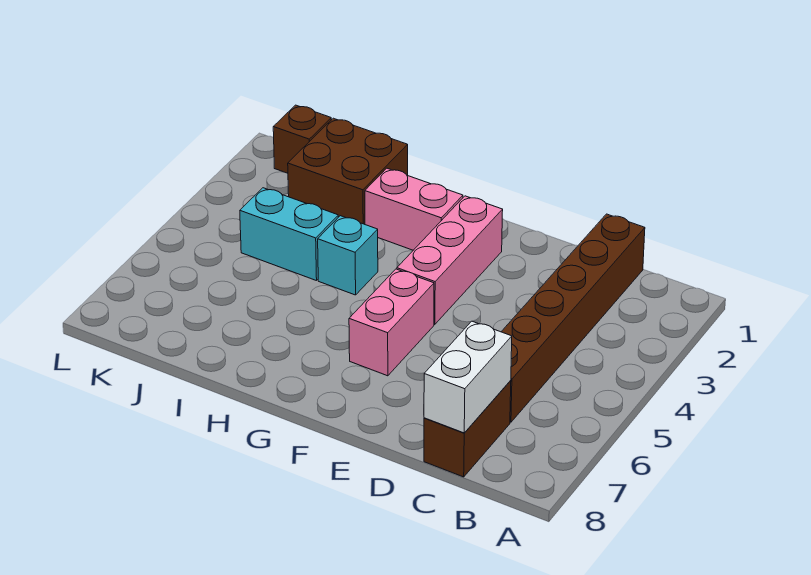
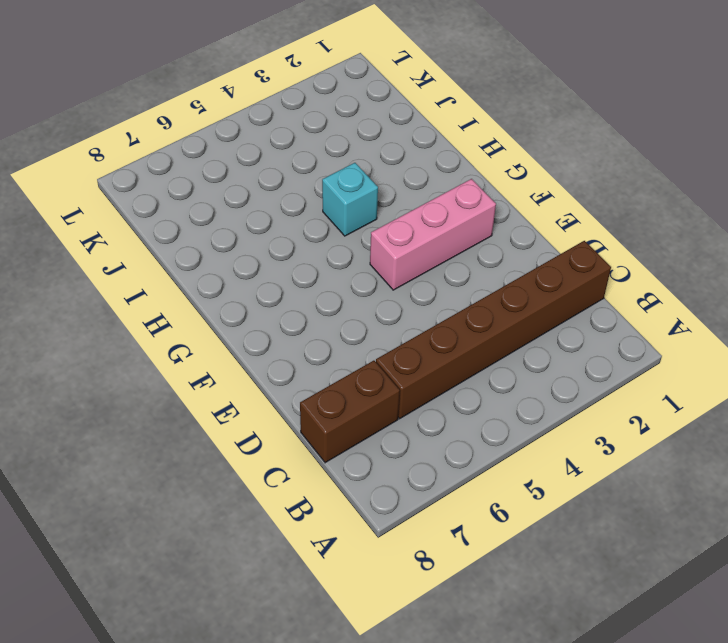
none -> pink brick F5:F6 level 1
none -> pink brick G2:H2 level 1

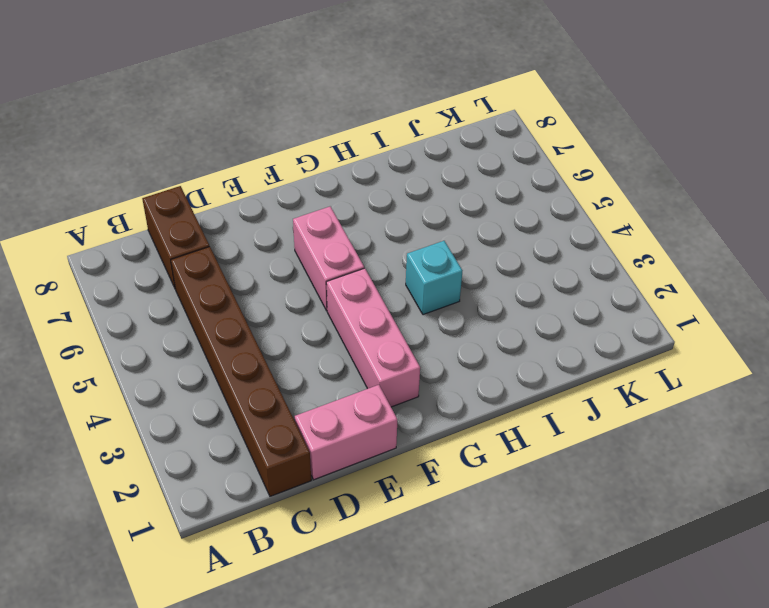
pink brick D1:E1 level 1 -> pink brick G2:H2 level 1
none -> brown brick I1:J2 level 1
none -> cyan brick I4:J4 level 1

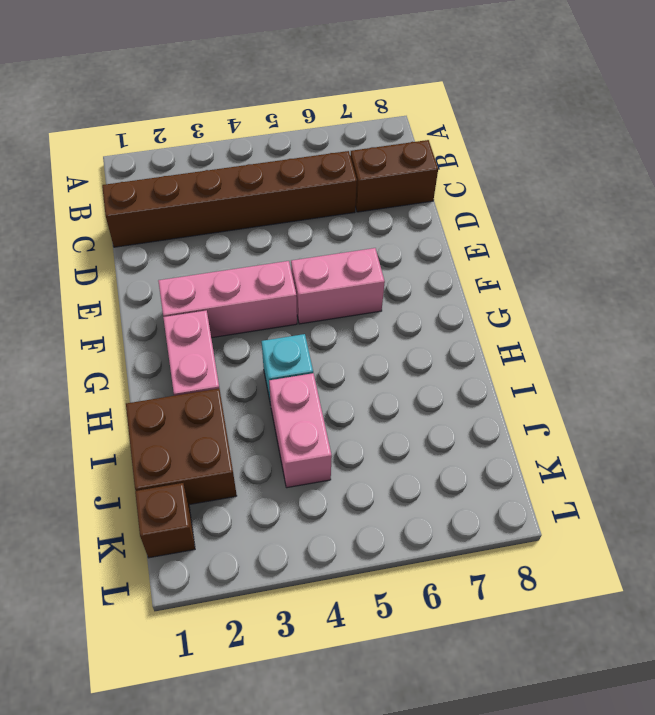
pink brick I4:J4 level 1 -> cyan brick I4:J4 level 1
none -> white brick C7:C8 level 2

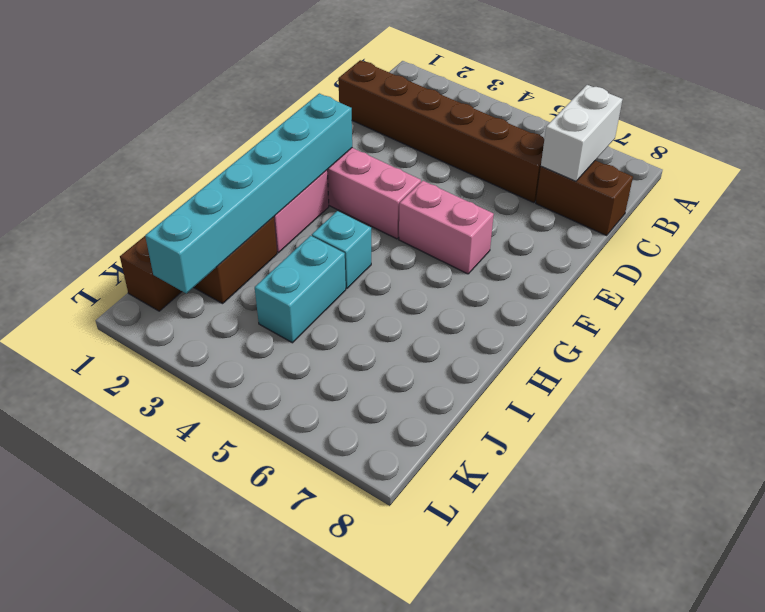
white brick B7:C7 level 2 -> white brick C7:C8 level 2
cyan brick F2:K2 level 2 -> none

